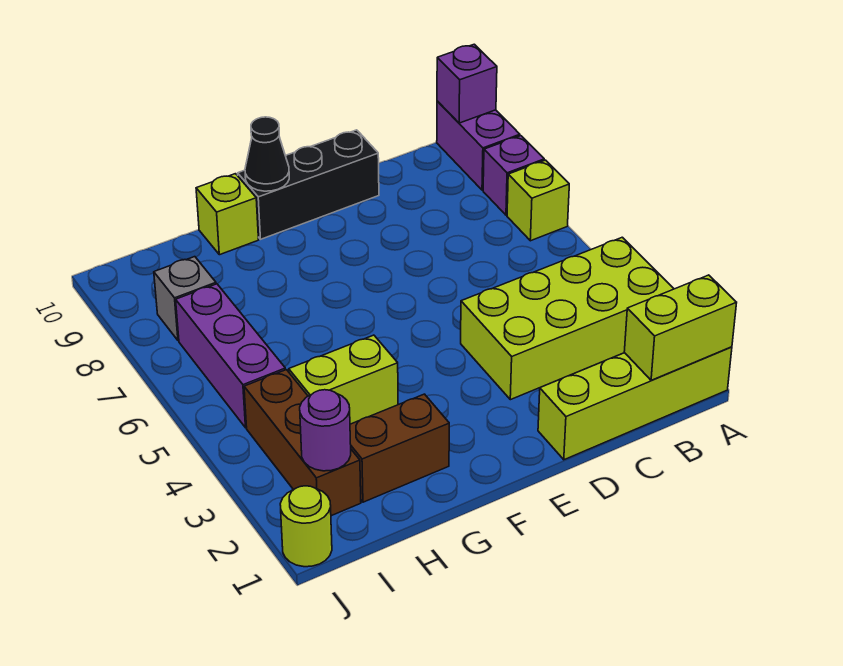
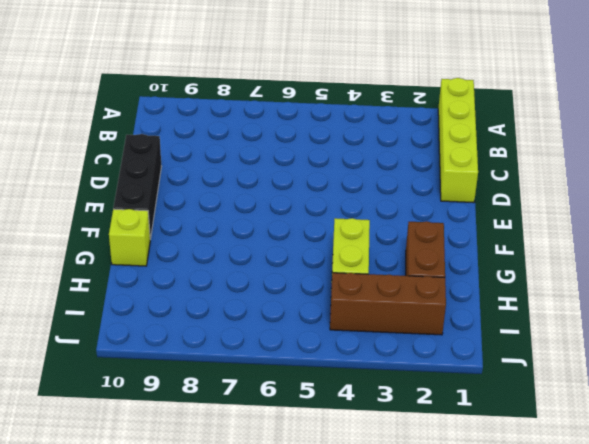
none -> lime brick A3:D4 level 1
none -> lime brick A7 level 1
none -> purple brick A8 level 1

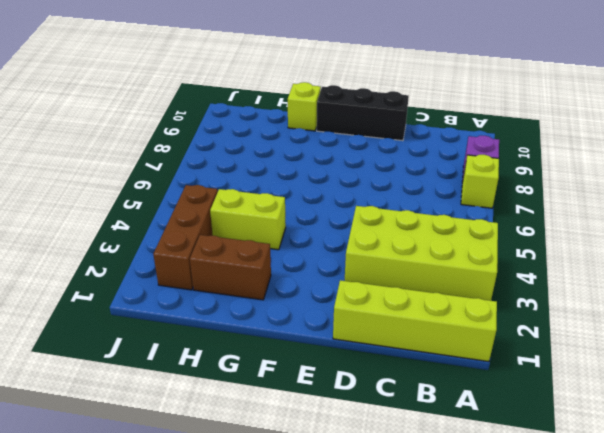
none -> purple brick A9:A10 level 1
none -> purple brick I5:I7 level 1
none -> grey brick I8 level 1

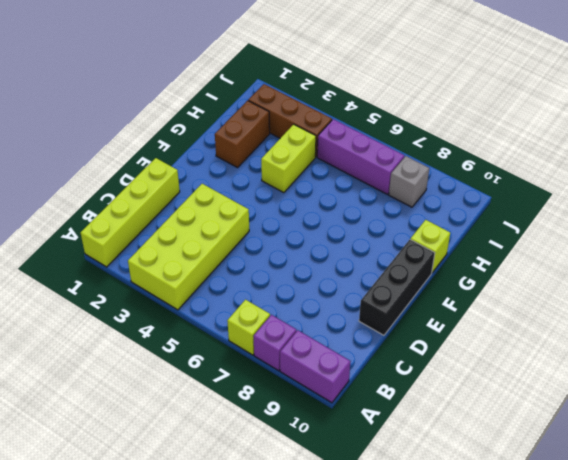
none -> lime round brick J1 level 1
none -> lime brick A1:B1 level 2
none -> purple brick A10 level 2

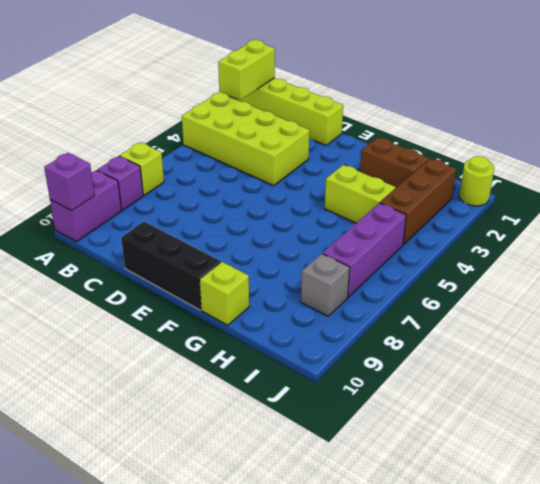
lime brick A1:A2 level 2 -> lime brick A1:B1 level 2
none -> black cone F10 level 2
none -> purple round brick I2 level 2

